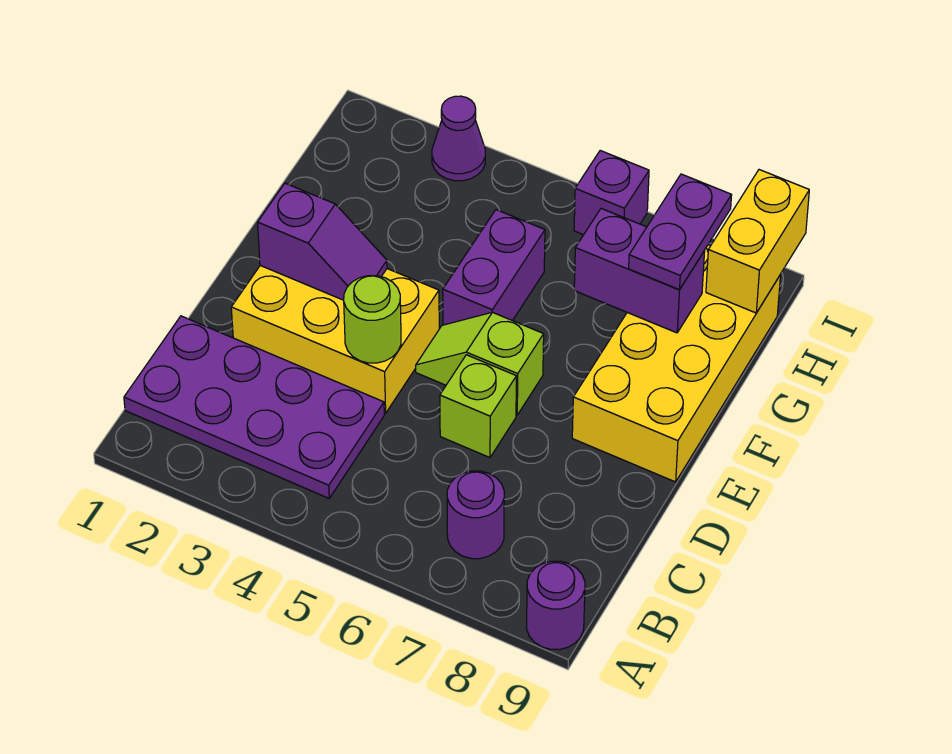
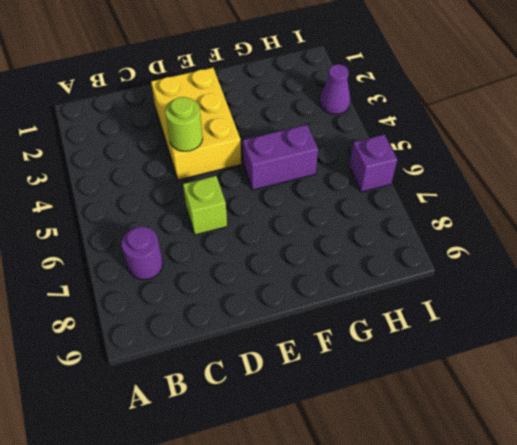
none -> purple round brick A9 level 1
none -> purple plate B1:C4 level 1
none -> lime slope E5:E6 level 1 top 6

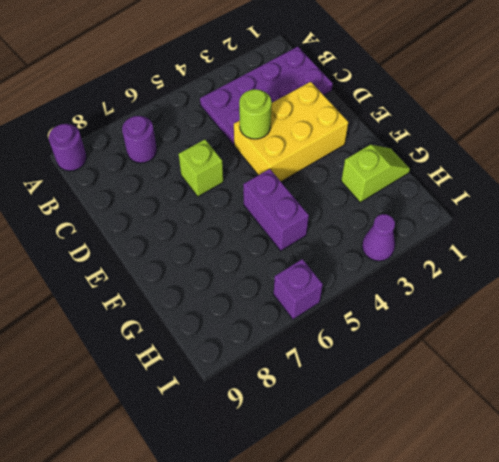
lime slope G1:G2 level 1 top 2 -> lime slope E5:E6 level 1 top 6
none -> yellow brick E8:H9 level 1
none -> purple slope E2:E3 level 2 top 2
none -> purple brick G7:G8 level 2

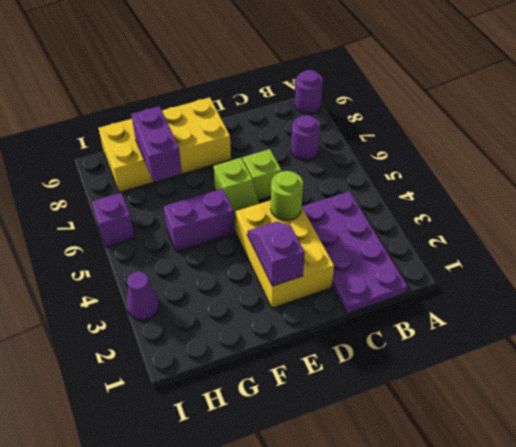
none -> yellow brick H9:I9 level 2
none -> purple plate G8:H8 level 3

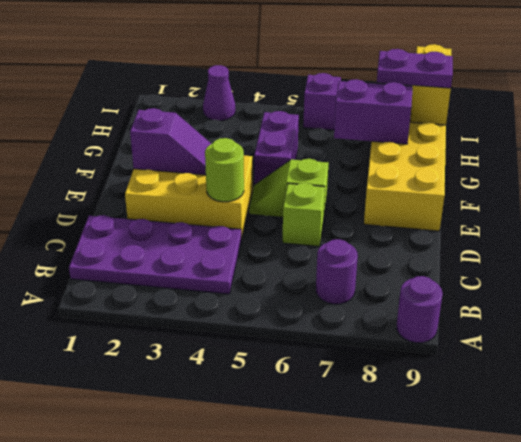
purple plate H8:H9 level 3 -> purple plate G8:H8 level 3

